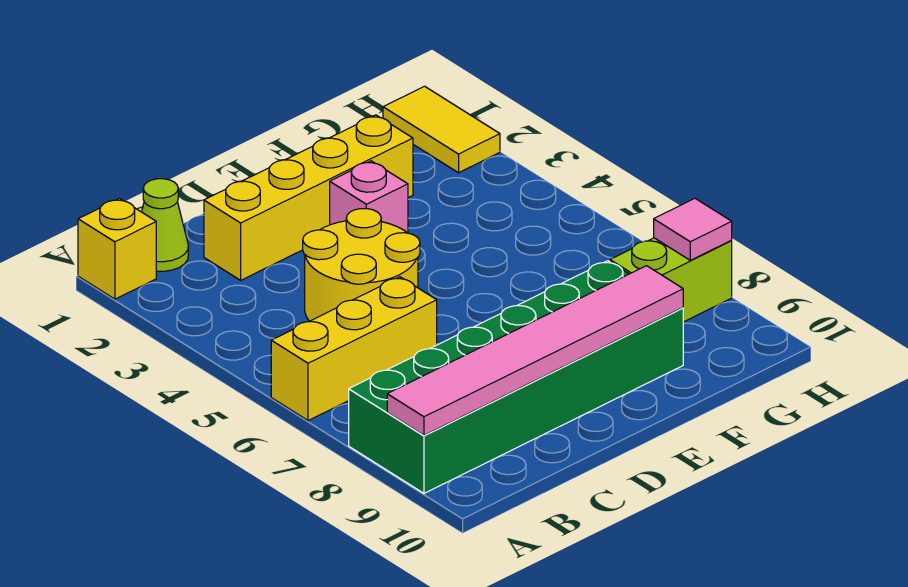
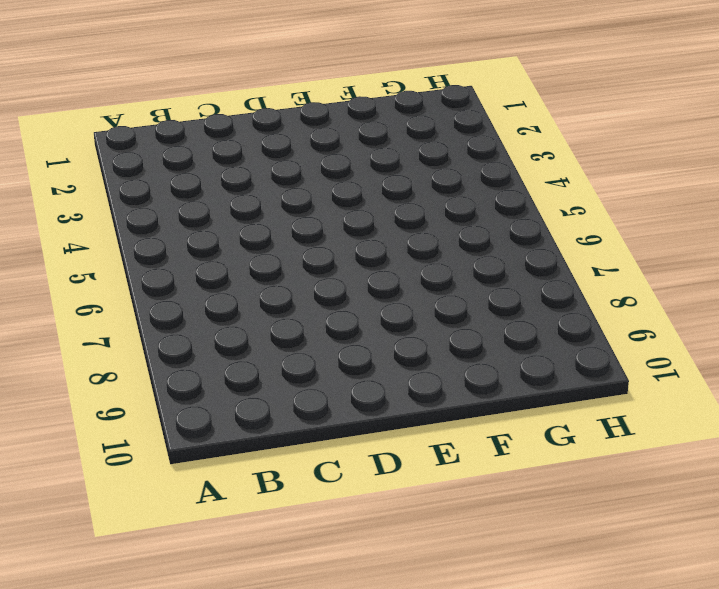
none -> yellow brick A1 level 1
none -> yellow brick A6:C6 level 1

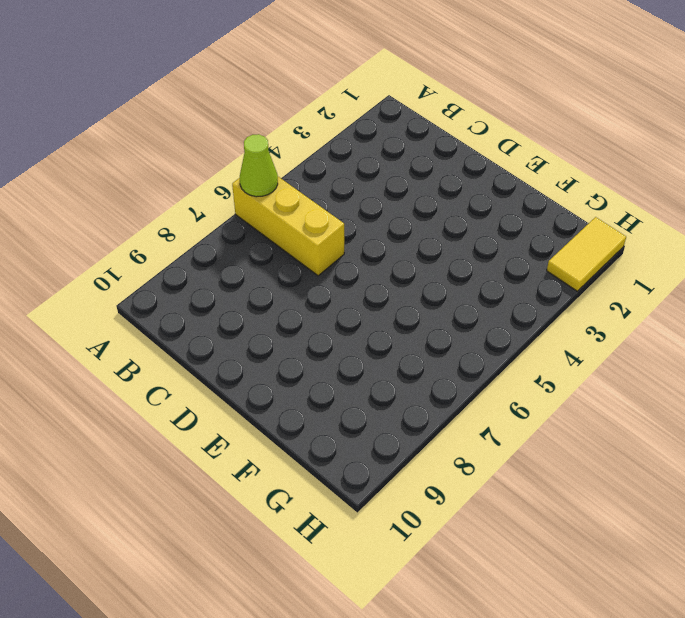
lime cone A6 level 2 -> lime cone B1 level 1
none -> yellow brick A1 level 1
none -> green brick A8:F9 level 1

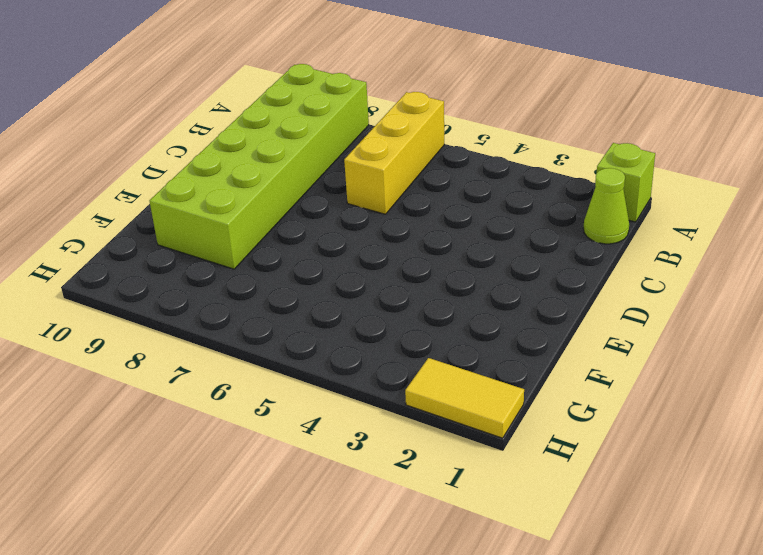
lime brick A1 level 1 -> yellow brick A1 level 1
lime brick A8:F9 level 1 -> green brick A8:F9 level 1
none -> yellow brick C2:F2 level 1
none -> yellow round brick C4:D5 level 1

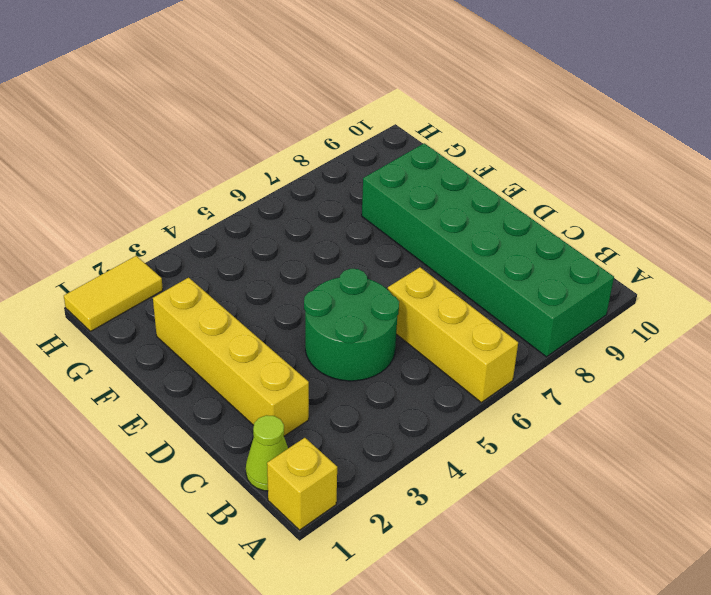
green round brick C4:D5 level 1 -> yellow round brick C4:D5 level 1
none -> pink brick E3 level 1
none -> lime brick G8:H8 level 1

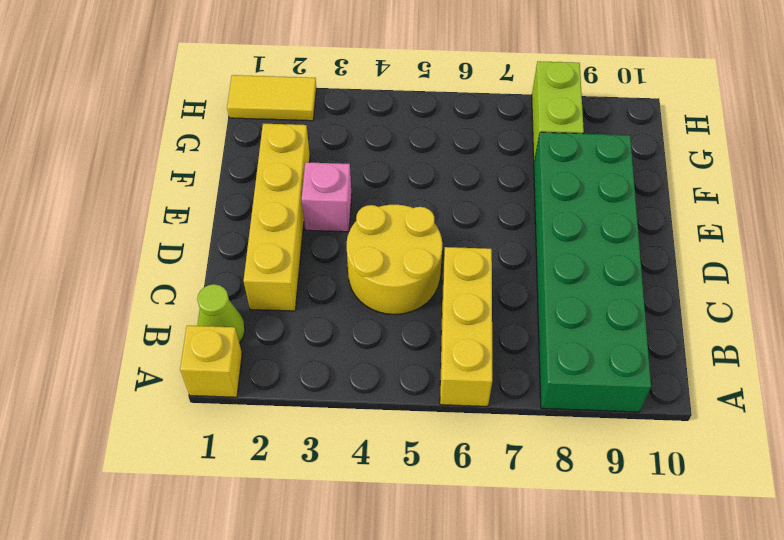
none -> pink tile A9:F9 level 2
none -> pink tile H8 level 2

